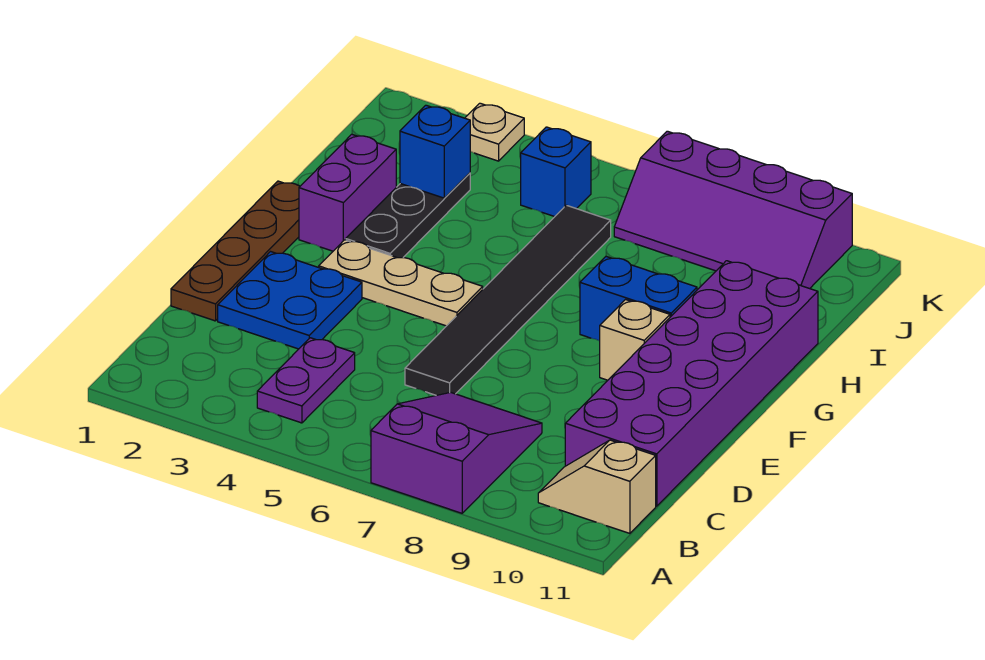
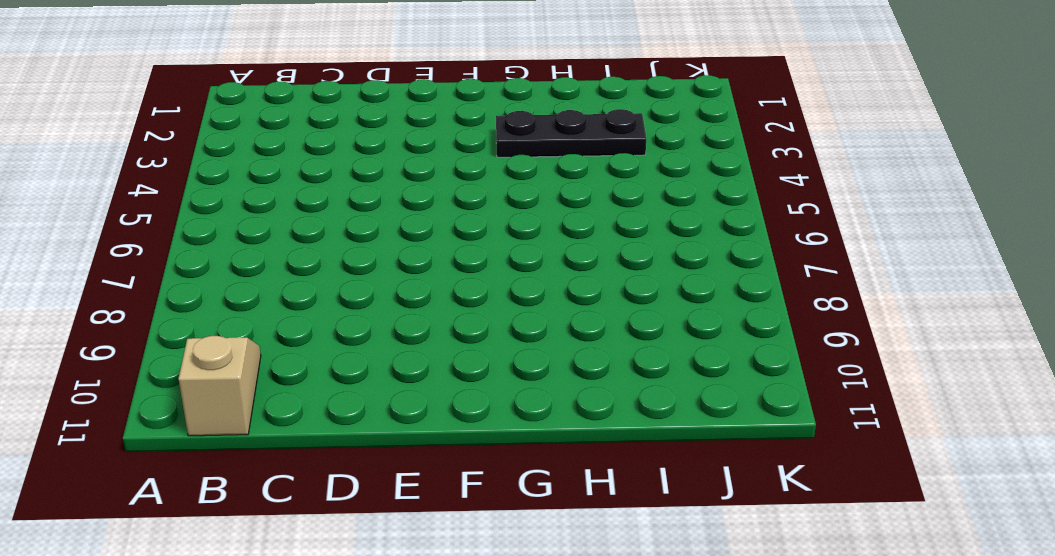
none -> purple slope A7:C8 level 1 top A
none -> purple plate B4:C4 level 1
none -> purple brick C10:H11 level 1

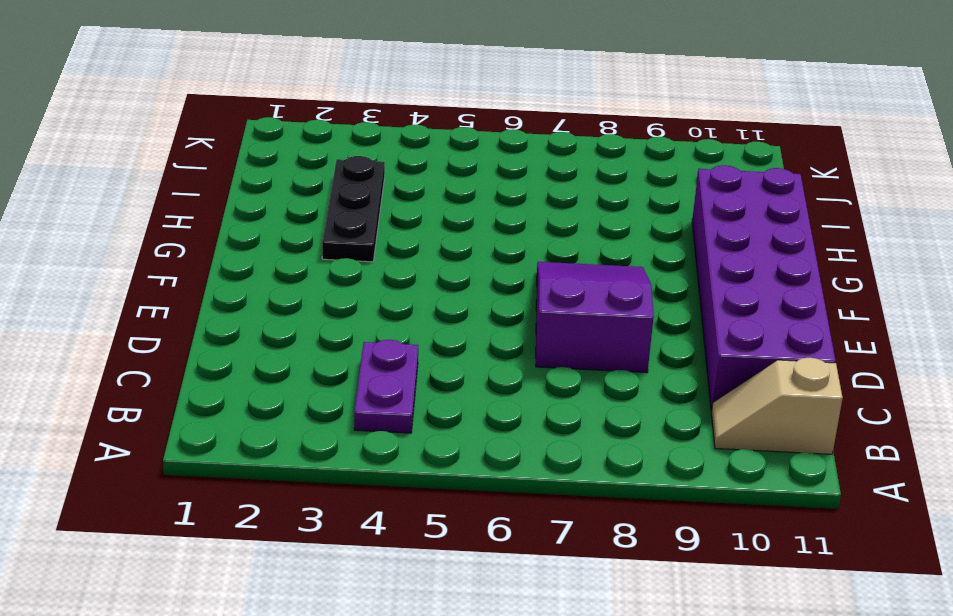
purple slope D7:F8 level 1 top D -> purple slope A7:C8 level 1 top A
none -> brown plate D1:G1 level 1
none -> blue plate D2:E3 level 1
none -> black tile D6:I6 level 1

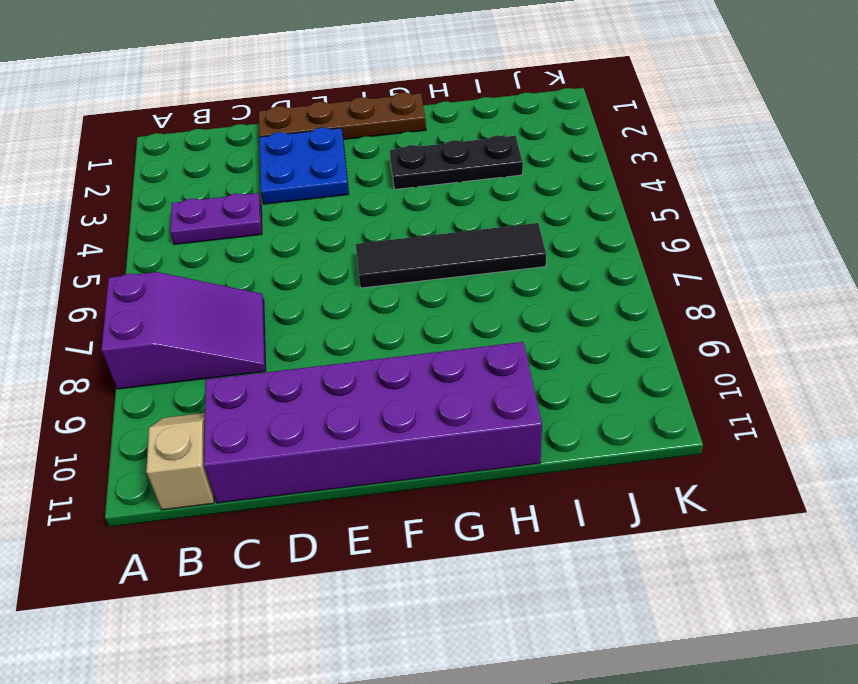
black tile F6:I6 level 1 -> black tile D6:I6 level 1
none -> tan plate F3:F5 level 1
none -> tan brick F9 level 1
none -> purple brick G2:H2 level 1

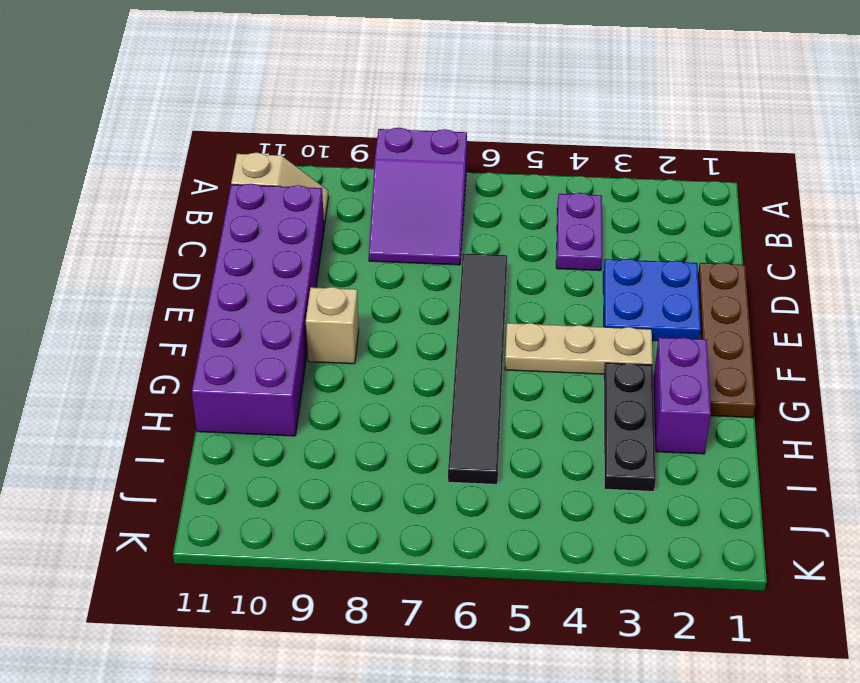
none -> blue brick G8:G9 level 1
none -> blue brick J5 level 1
none -> purple slope J7:K10 level 1 top K

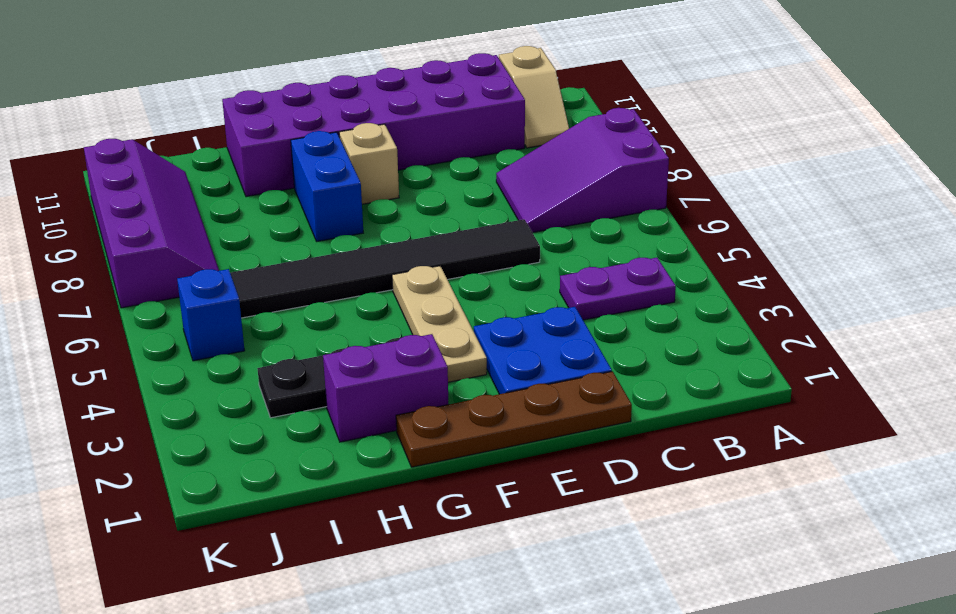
none -> tan plate K3 level 1
none -> blue brick I3 level 2

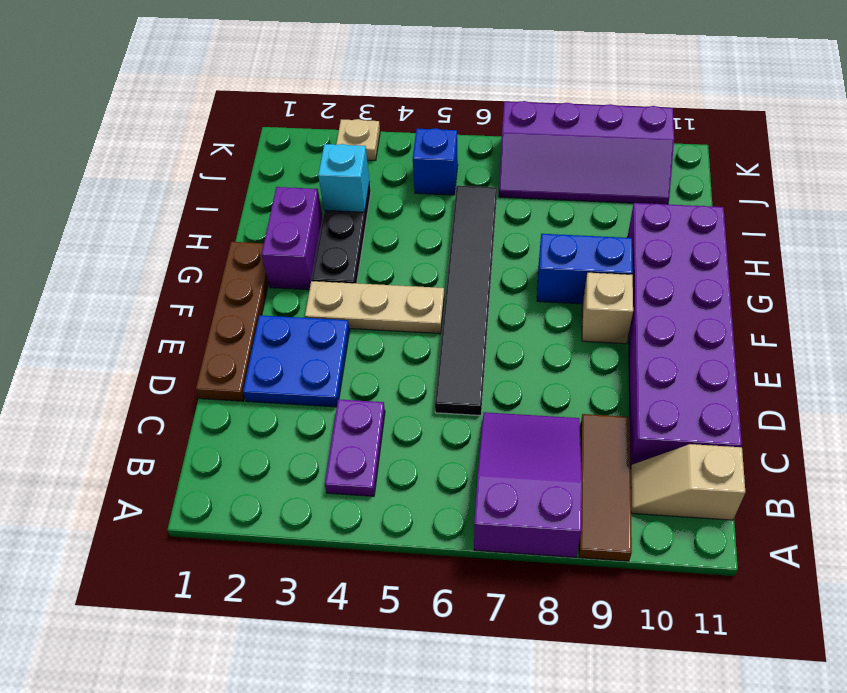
brown tile A9:C9 level 1 -> none
cyan brick I3 level 2 -> blue brick I3 level 2

